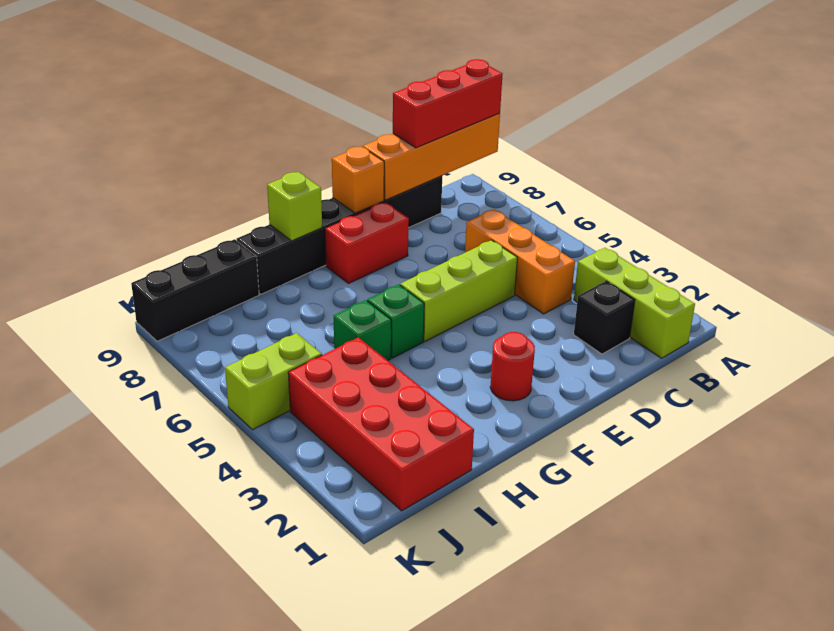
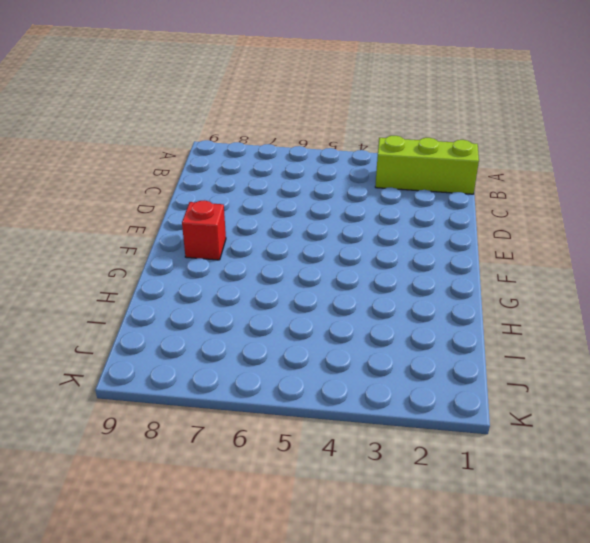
red brick F8 level 1 -> red brick E8:F8 level 1
none -> black brick C2 level 1
none -> orange brick C4:C6 level 1
none -> black brick C9:H9 level 1

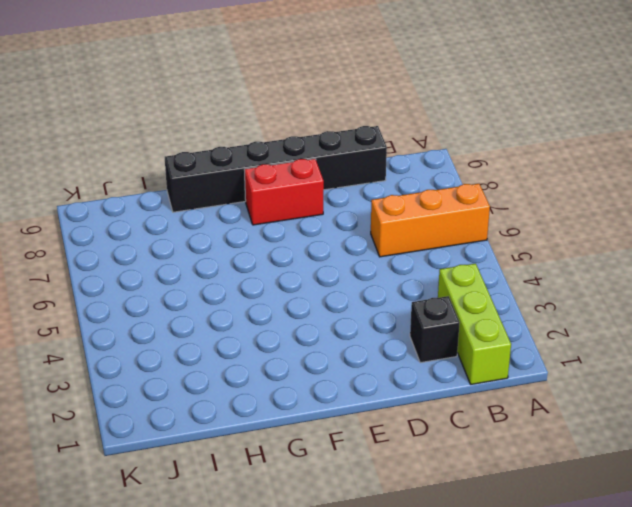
orange brick A6:C6 level 1 -> orange brick C4:C6 level 1
none -> lime brick D5:F5 level 1
none -> red round brick F2 level 1
none -> green brick G5 level 1

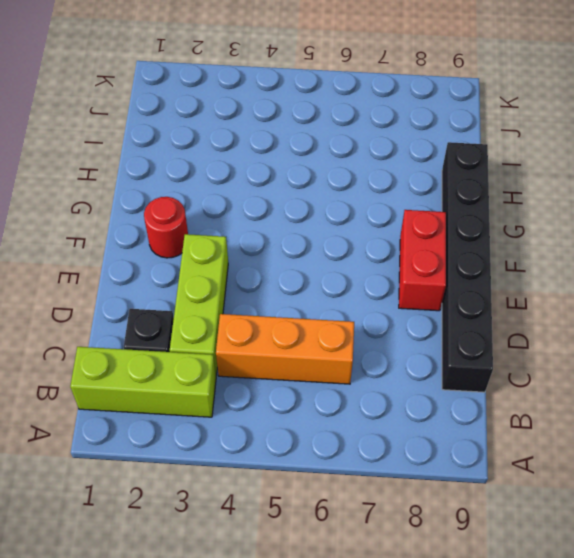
lime brick C3:E3 level 1 -> lime brick D5:F5 level 1
none -> green brick G5 level 1
none -> green brick H5 level 1
none -> red brick I1:J4 level 1

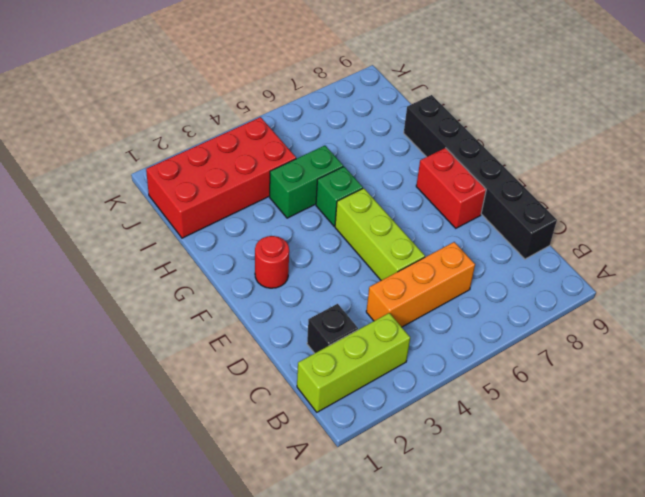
green brick H4:H5 level 1 -> green brick H5 level 1
none -> black brick I9:K9 level 1
none -> lime brick J5:K5 level 1
none -> orange brick A9:D9 level 2

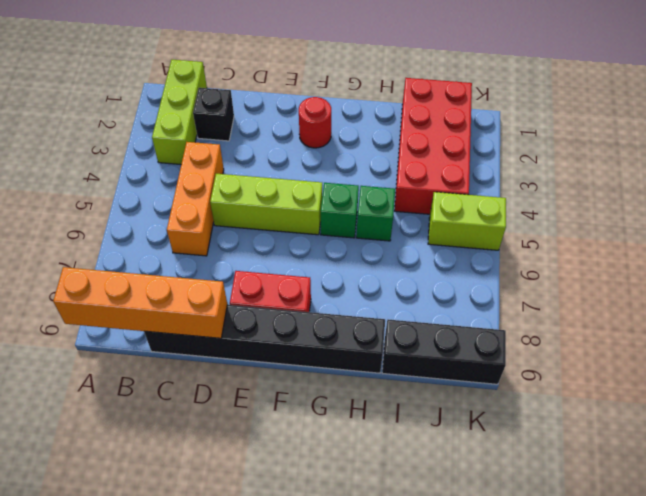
none -> orange brick E9 level 2
none -> lime brick G9 level 2
none -> red brick A9:C9 level 3

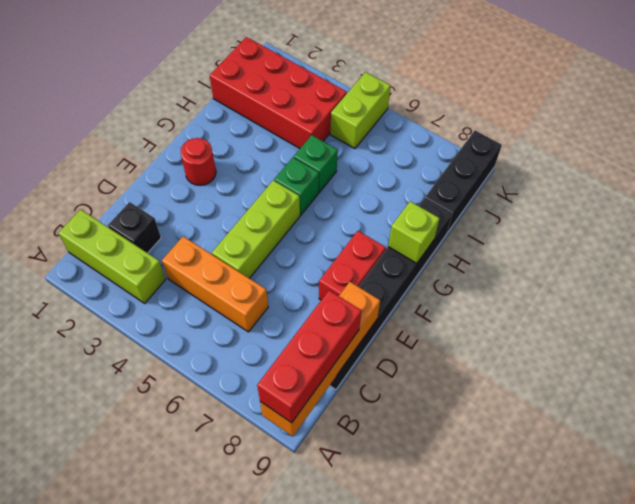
none -> orange brick E9 level 2

